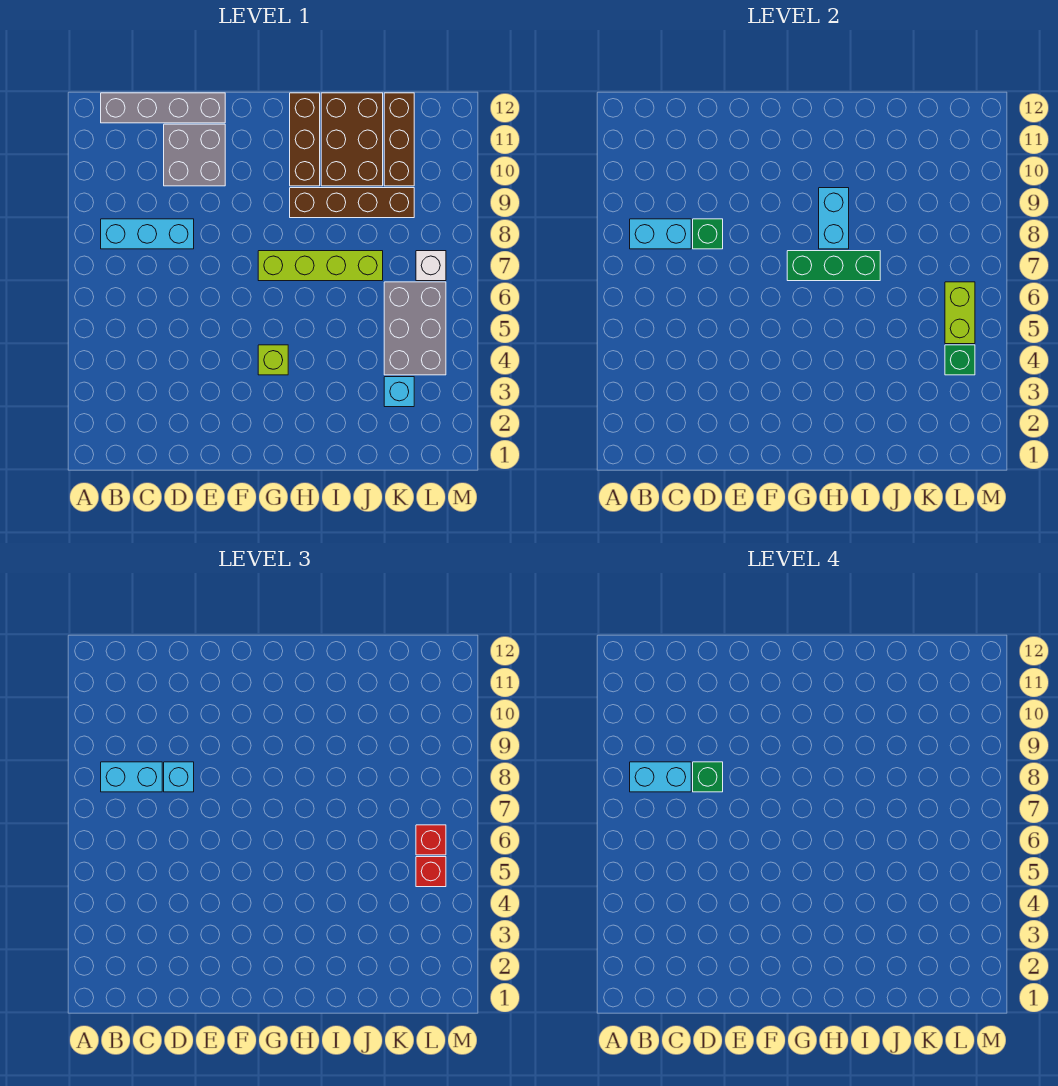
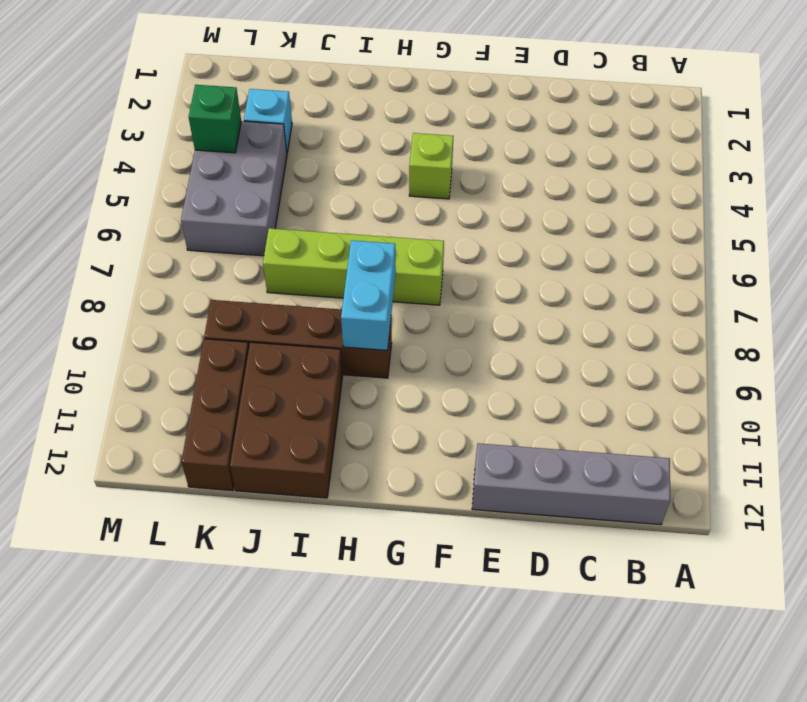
none -> cyan brick B8:D8 level 1
none -> grey brick D10:E11 level 1
none -> brown brick H10:H12 level 1

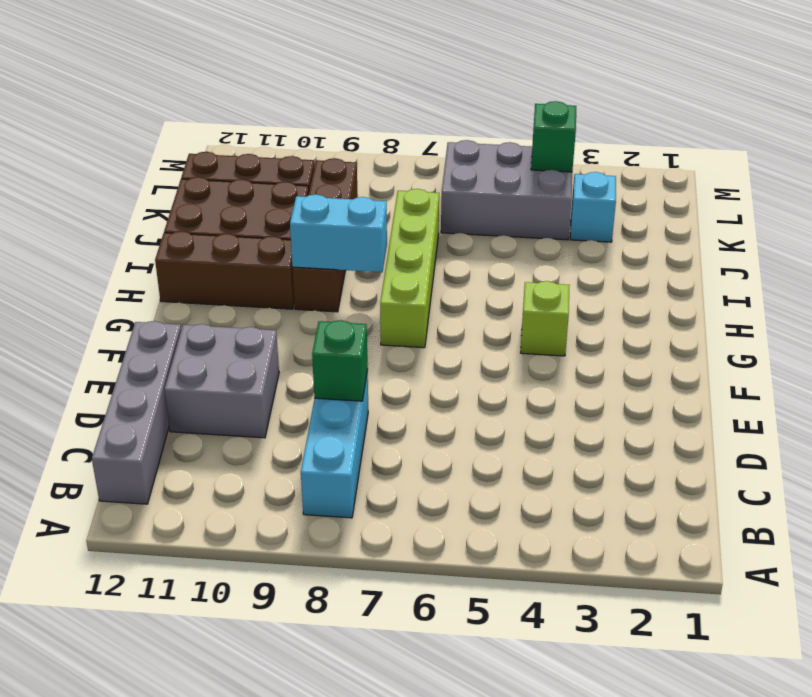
none -> white brick L7 level 1
none -> cyan brick B8:C8 level 2
none -> green brick G7:I7 level 2

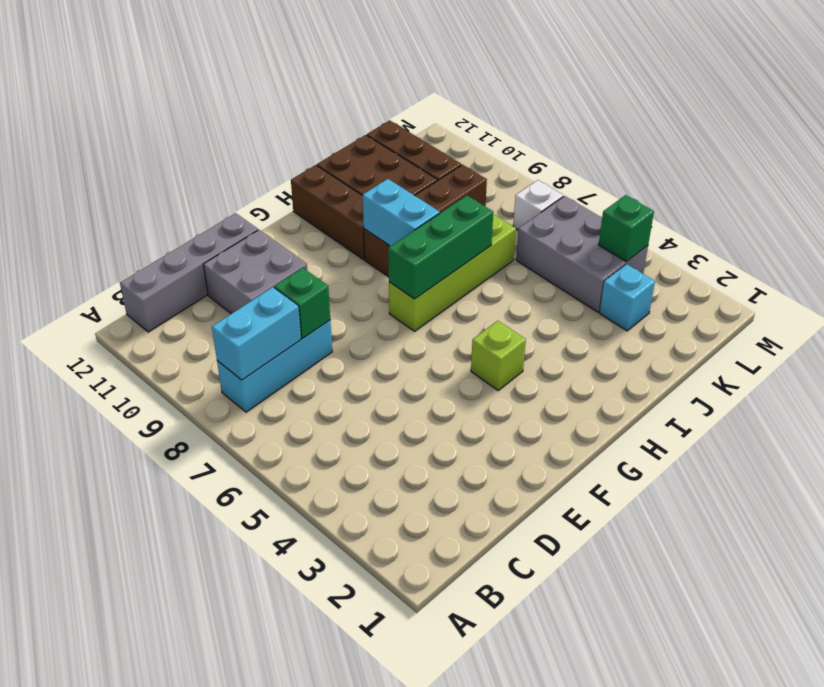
none -> lime brick L5:L6 level 2
none -> cyan brick B8:C8 level 3
none -> cyan brick D8 level 3

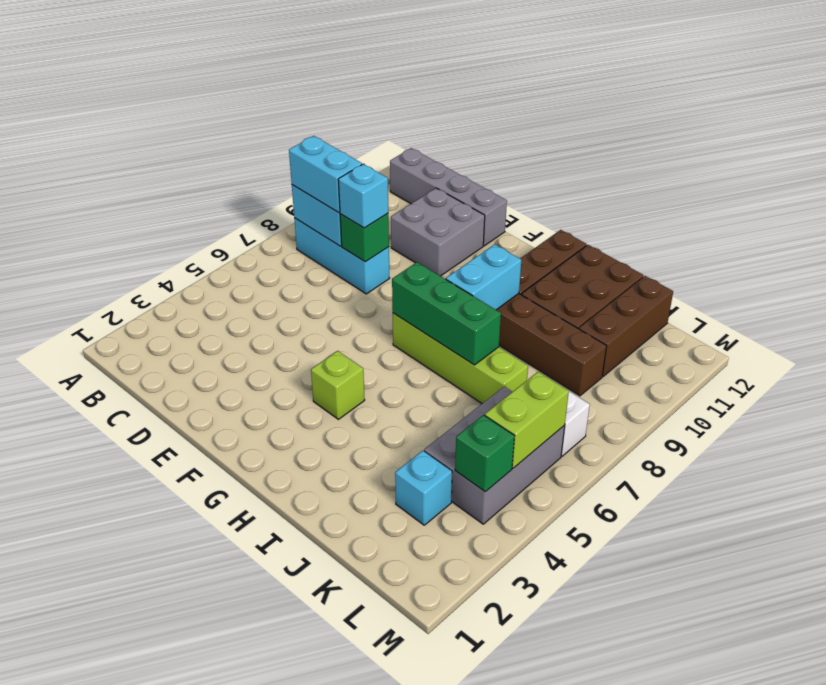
none -> red brick L5 level 3
none -> red brick L6 level 3
none -> cyan brick B8:C8 level 4

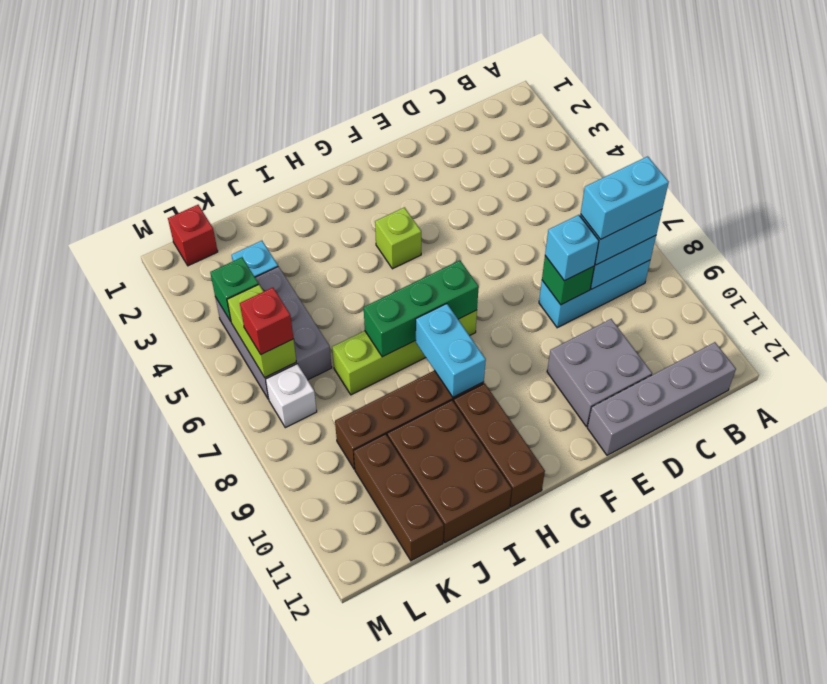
red brick L1 level 1 -> red brick L5 level 3
none -> green brick D8 level 4

